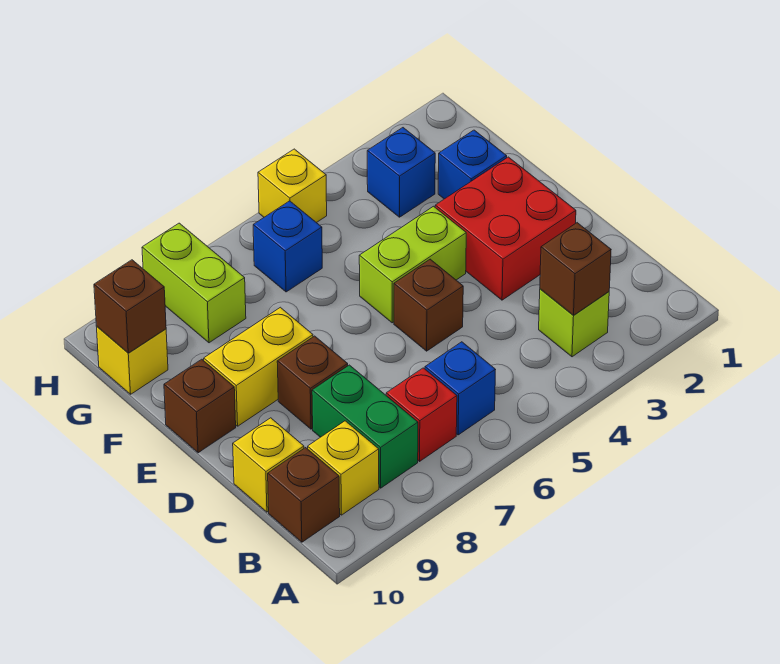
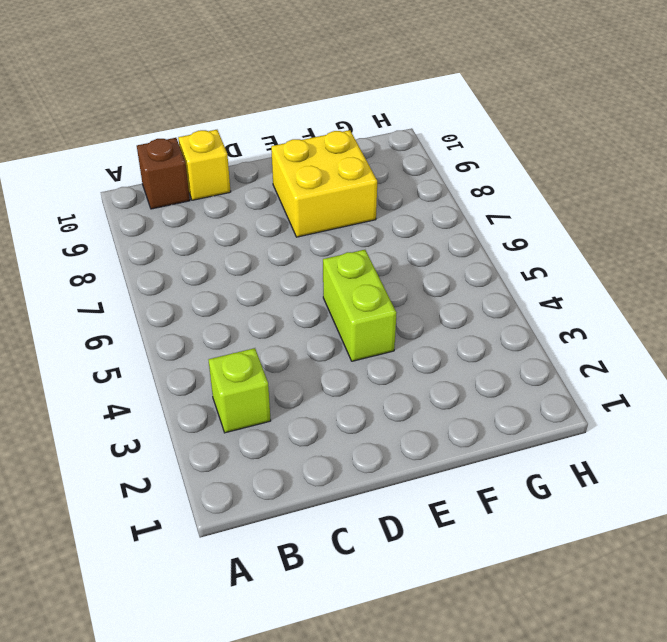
yellow brick E8:F9 level 1 -> yellow brick E8:E9 level 1
none -> blue brick B6 level 1
none -> red brick B7 level 1
none -> green brick B8:C8 level 1

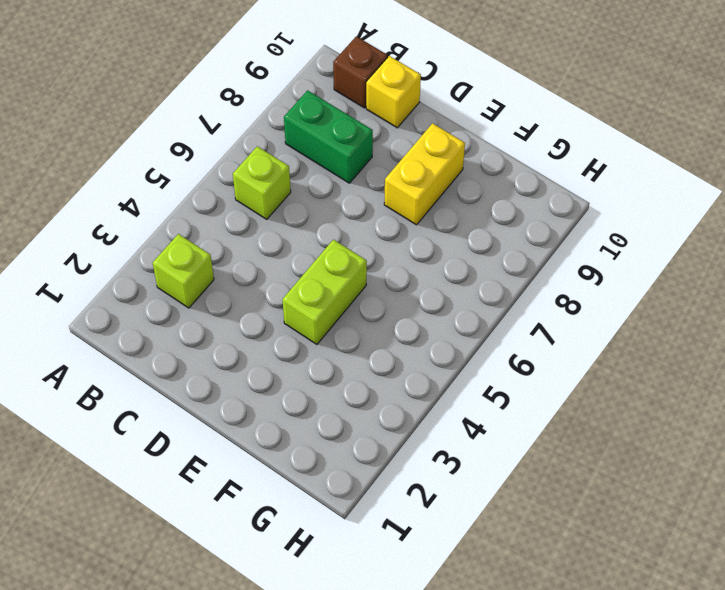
lime brick B6 level 1 -> blue brick B6 level 1
none -> red brick B7 level 1
none -> yellow brick B9 level 1
none -> red brick D2:E3 level 1

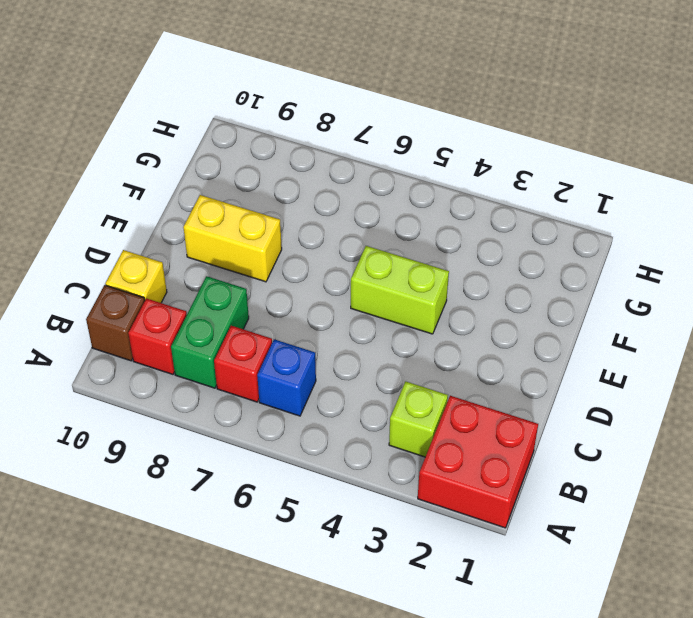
red brick A1:B2 level 1 -> red brick D2:E3 level 1
red brick B9 level 1 -> yellow brick B9 level 1
none -> brown brick D5 level 1
none -> brown brick D8 level 1
none -> brown brick E10 level 1

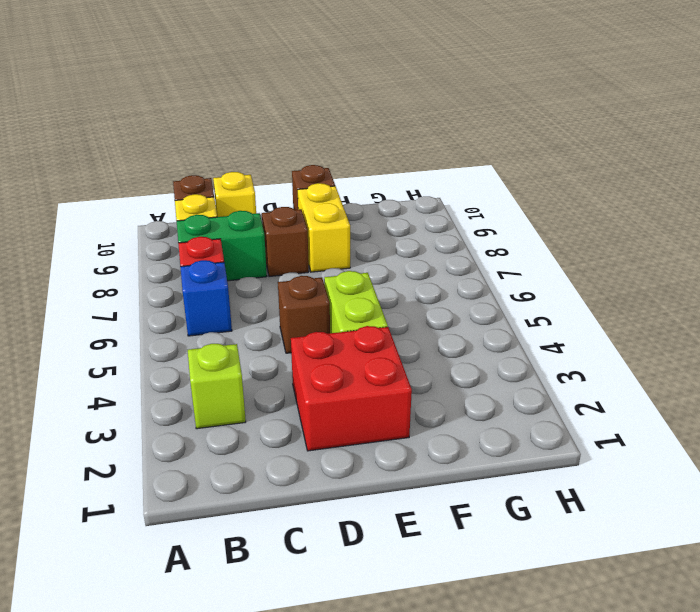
none -> blue brick F2 level 1
none -> blue brick G3 level 1
none -> blue brick G6 level 1

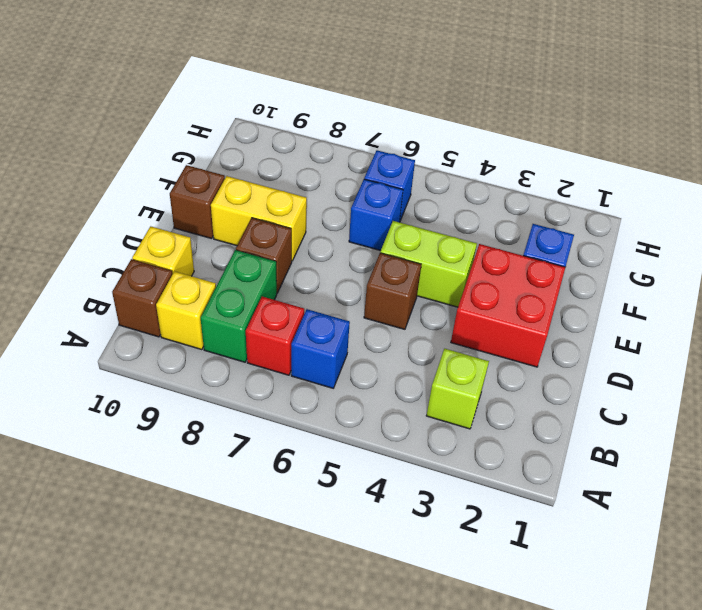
blue brick F6 level 1 -> blue brick G3 level 1
none -> lime brick G8:H8 level 1
none -> yellow brick G10 level 1
none -> yellow brick H5 level 1

